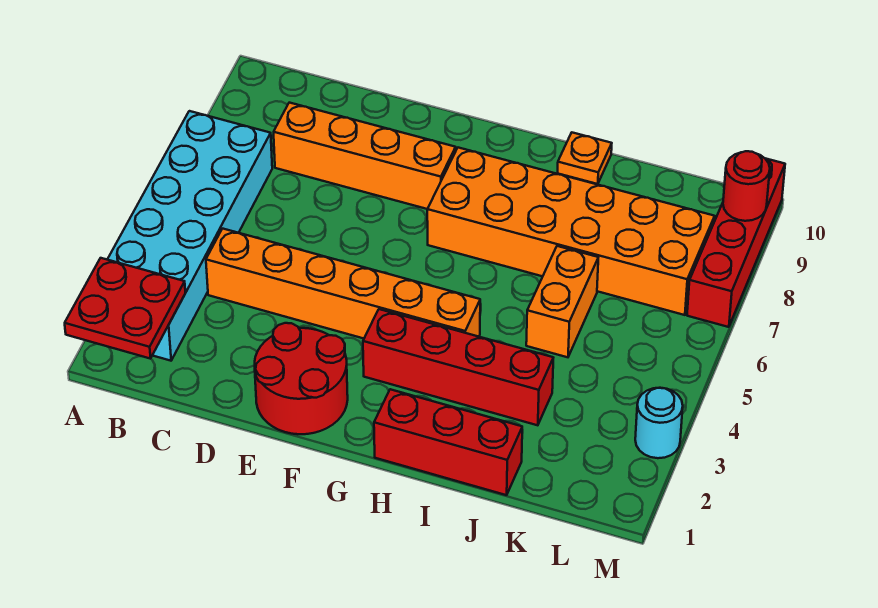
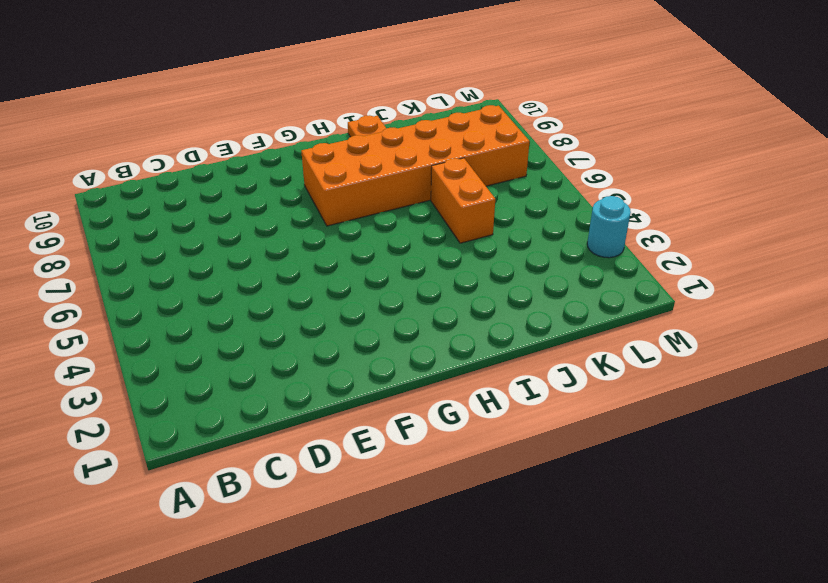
none -> cyan brick A2:B7 level 1
none -> orange brick C4:H4 level 1
none -> orange brick C8:F8 level 1

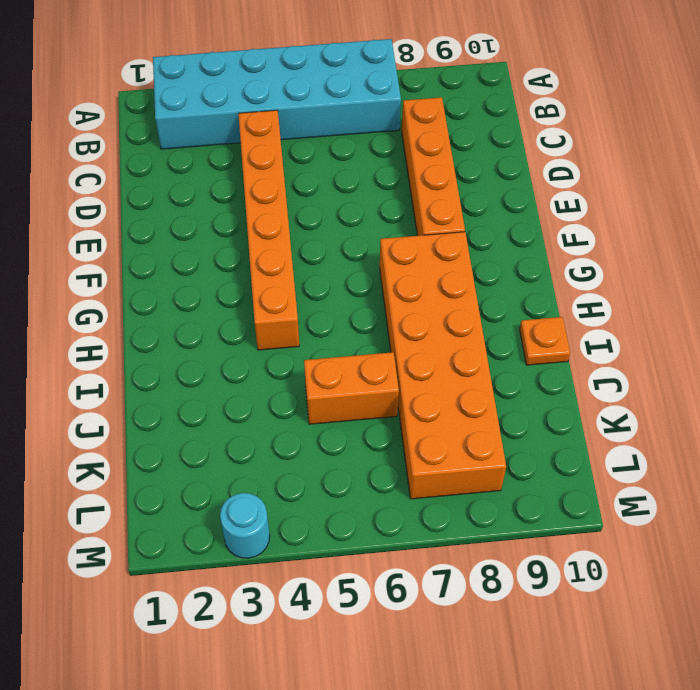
none -> red round brick E1:F2 level 1
none -> red brick G3:J3 level 1
none -> red brick H1:J1 level 1

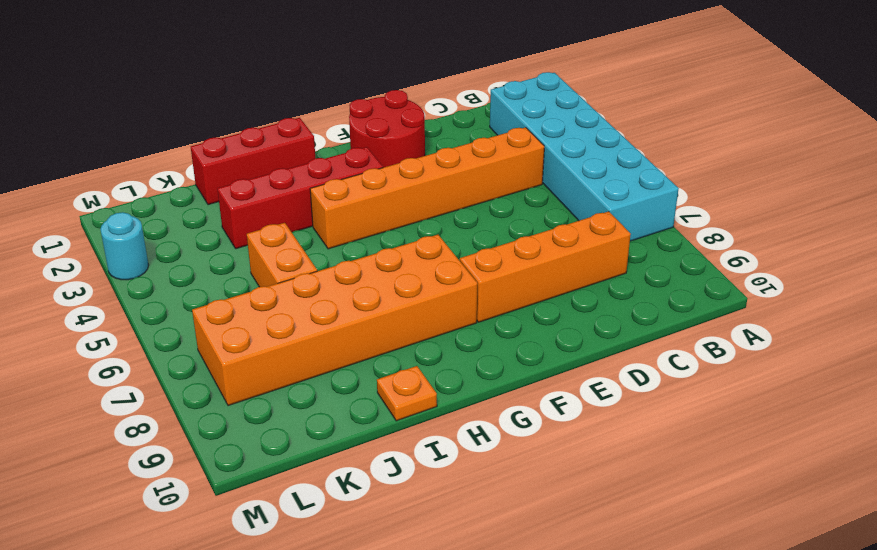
none -> red brick M7:M10 level 1
none -> red plate A1:B2 level 2
none -> red round brick M9 level 2

